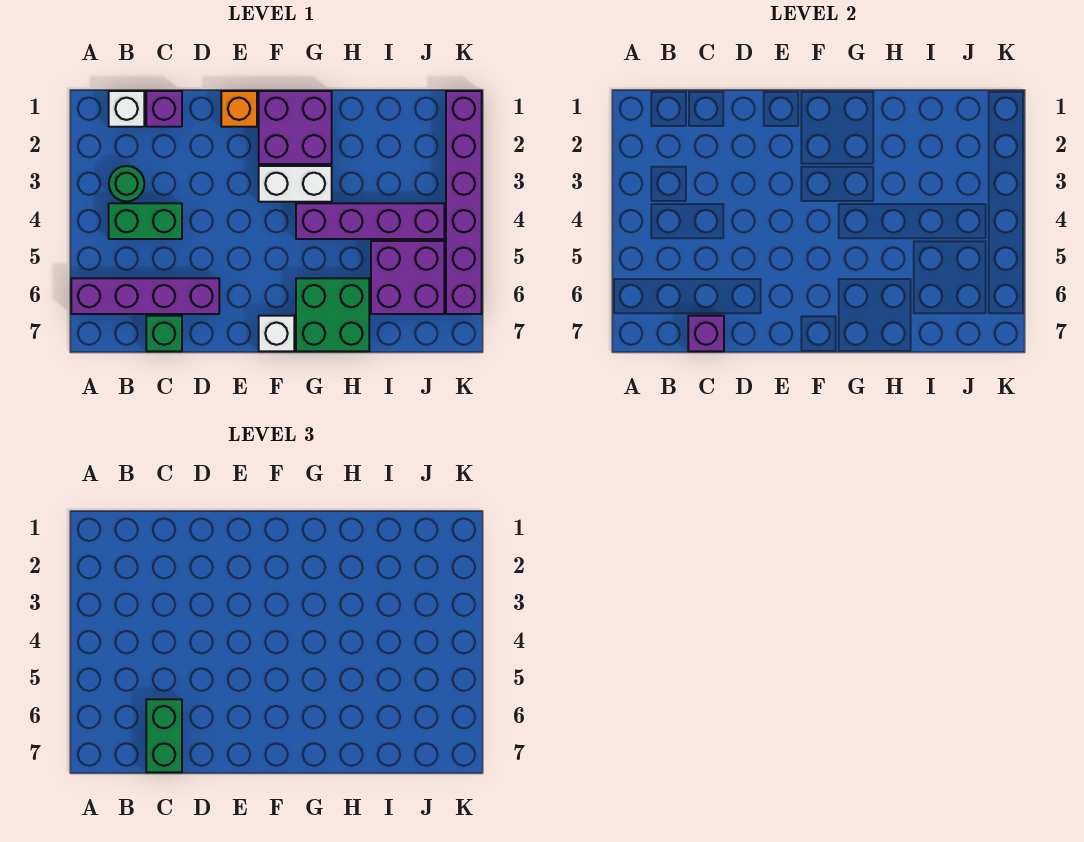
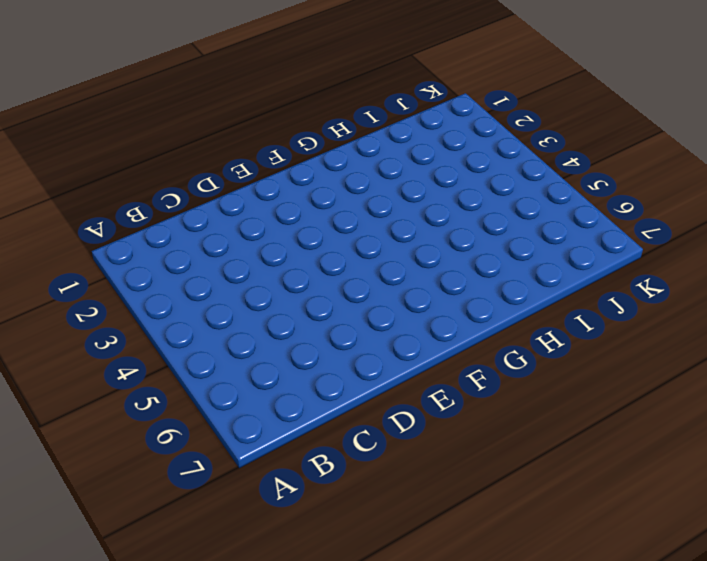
none -> purple brick A6:D6 level 1
none -> white brick B1 level 1
none -> green round brick B3 level 1

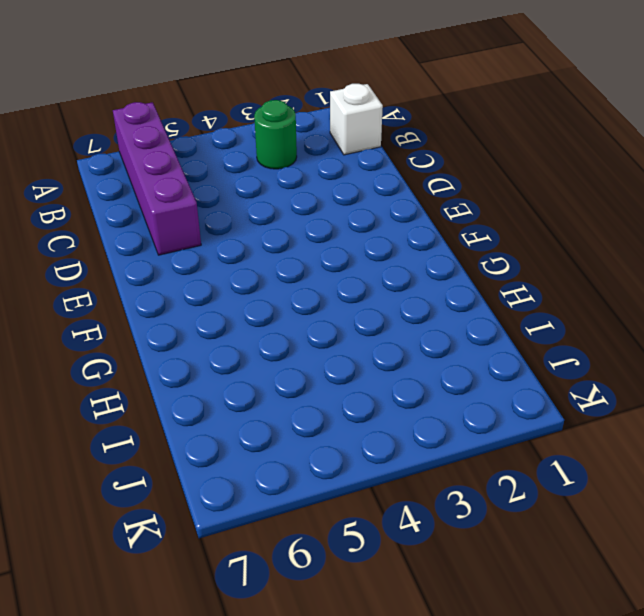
none -> green brick B4:C4 level 1
none -> purple brick C1 level 1
none -> green brick C7 level 1

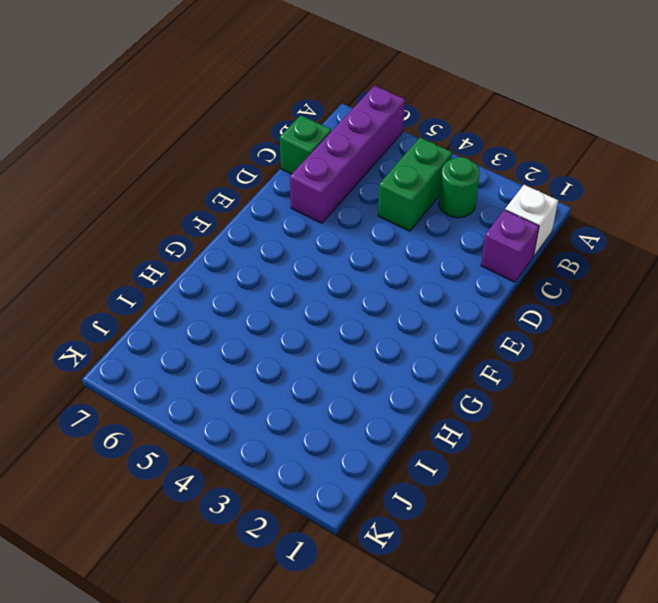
none -> orange brick E1 level 1
none -> purple brick F1:G2 level 1
none -> white brick F3:G3 level 1

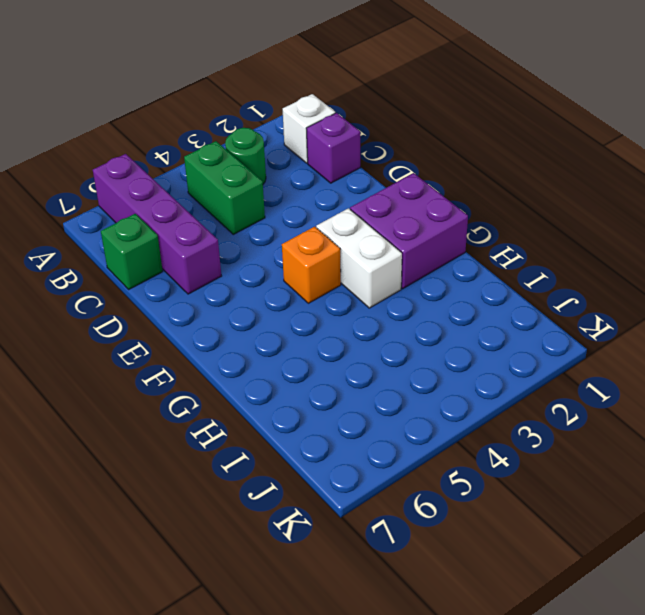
orange brick F4 level 1 -> orange brick E1 level 1
none -> white brick F7 level 1
none -> purple brick G4:J4 level 1
none -> green brick G6:H7 level 1

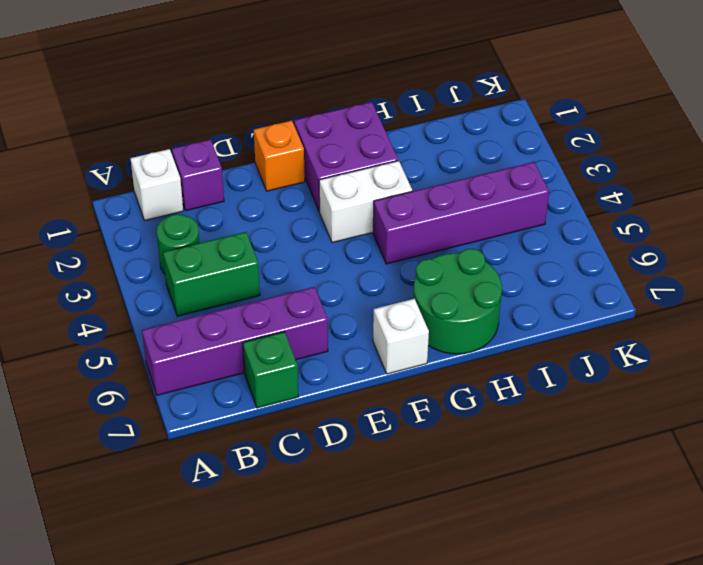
green round brick G6:H7 level 1 -> green brick G6:H7 level 1
none -> purple brick I5:J6 level 1
none -> purple brick K1:K6 level 1
none -> purple brick C7 level 2

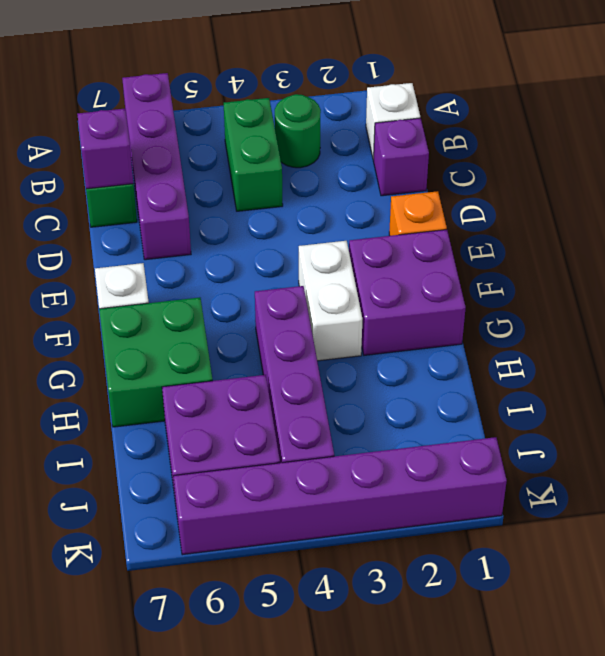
none -> green brick C6:C7 level 3

